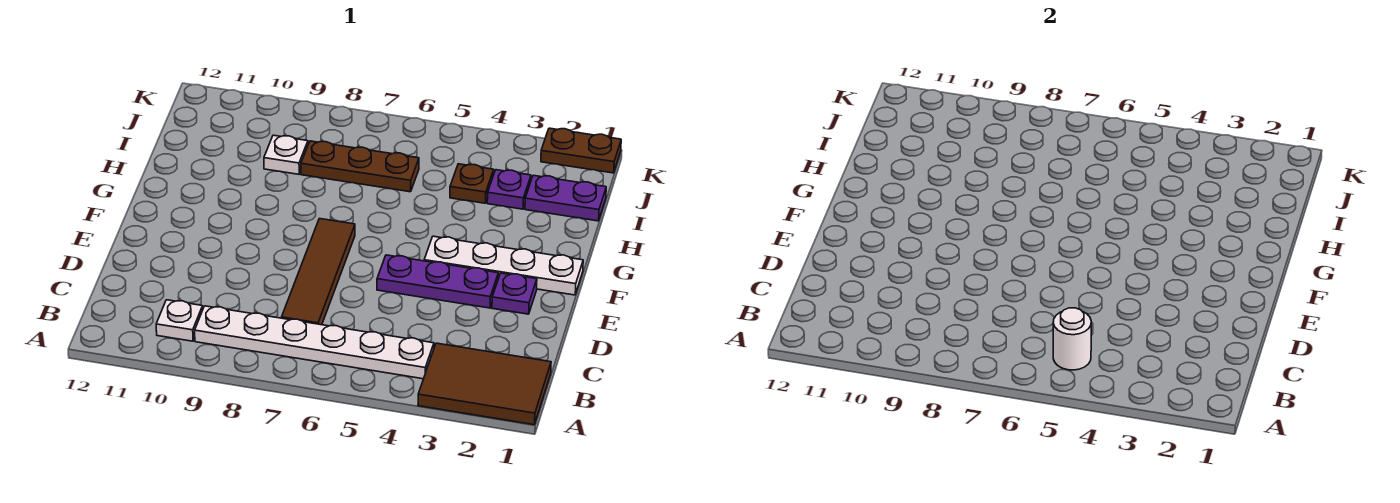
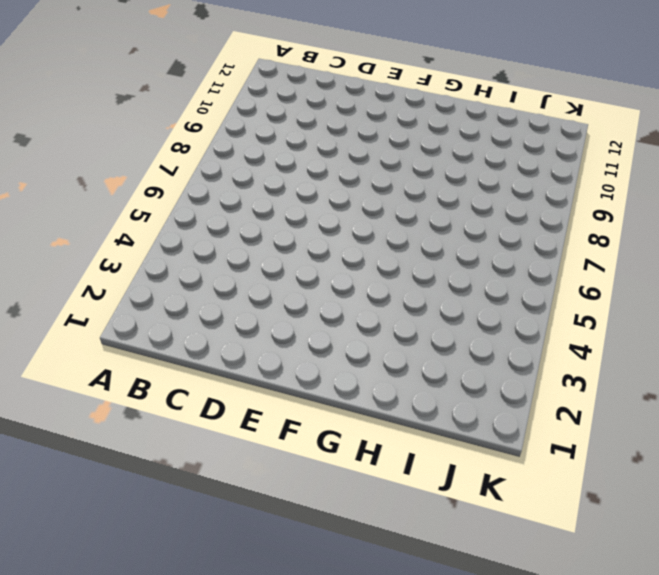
none -> brown tile A1:B3 level 1
none -> white plate B4:B9 level 1
none -> white plate B10 level 1

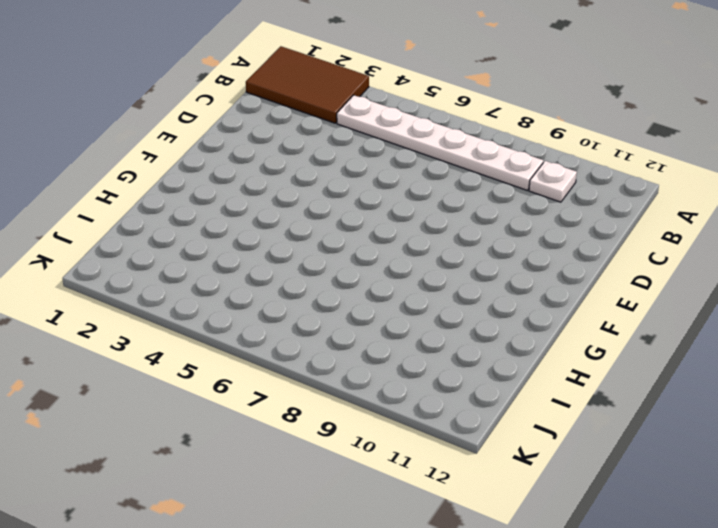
none -> brown tile C7:F7 level 1
none -> purple plate E2 level 1
none -> purple plate E3:E5 level 1

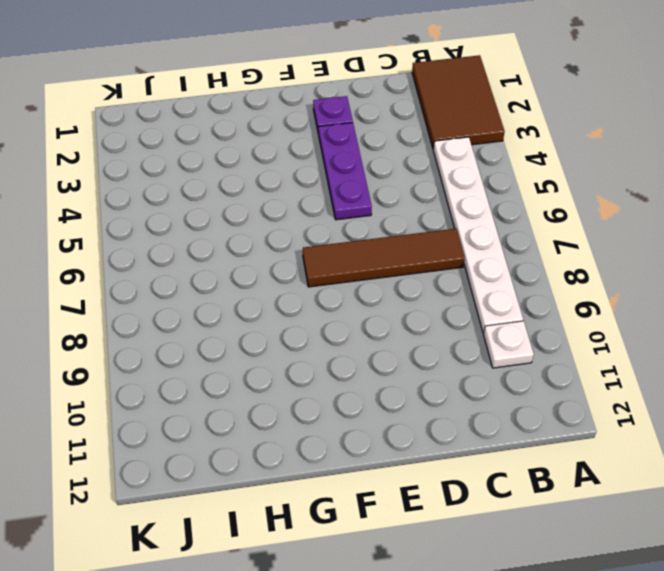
none -> white plate F1:F4 level 1
none -> purple plate I1:I2 level 1
none -> purple plate I3 level 1

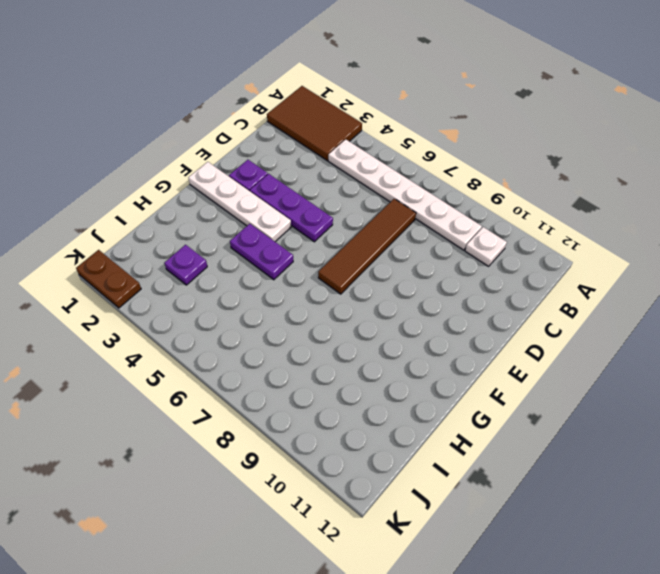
purple plate G4:G5 level 1 -> purple plate I1:I2 level 1
none -> brown plate I4 level 1
none -> brown plate I6:I8 level 1
none -> white plate I9 level 1

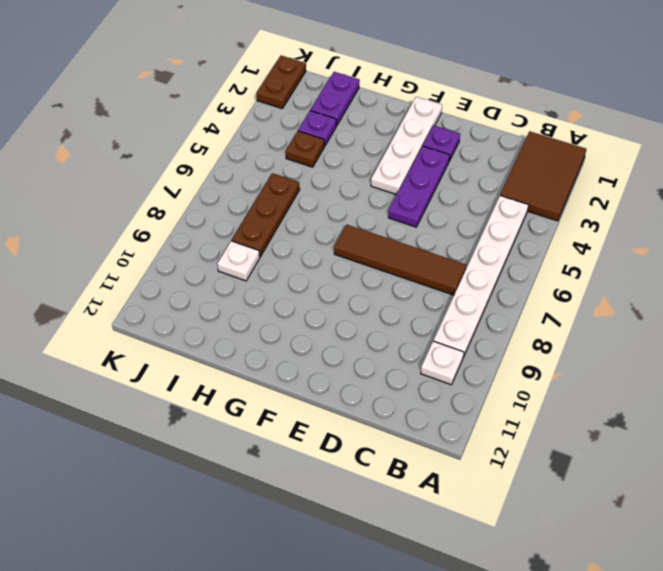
none -> white round brick B5 level 2

